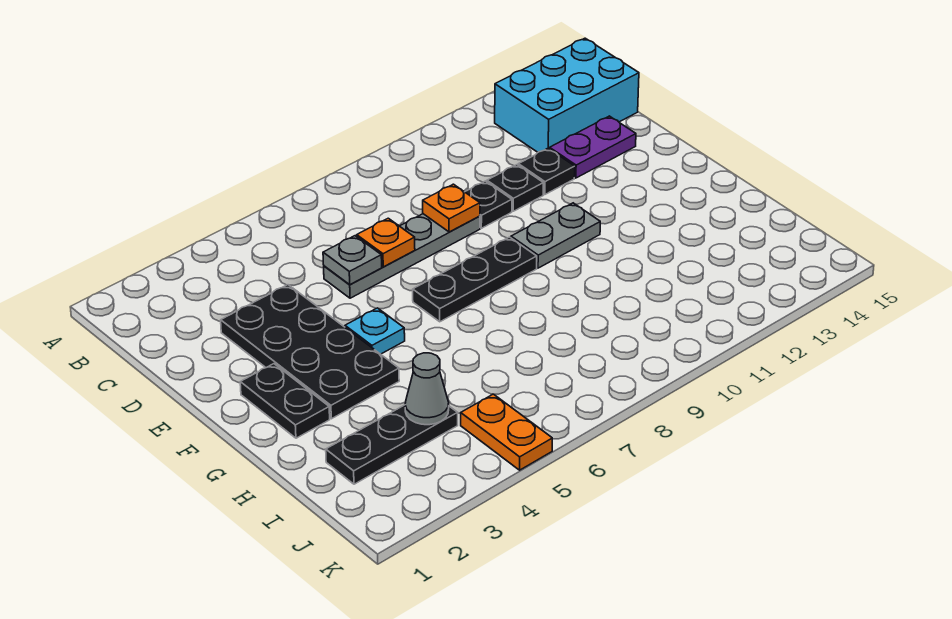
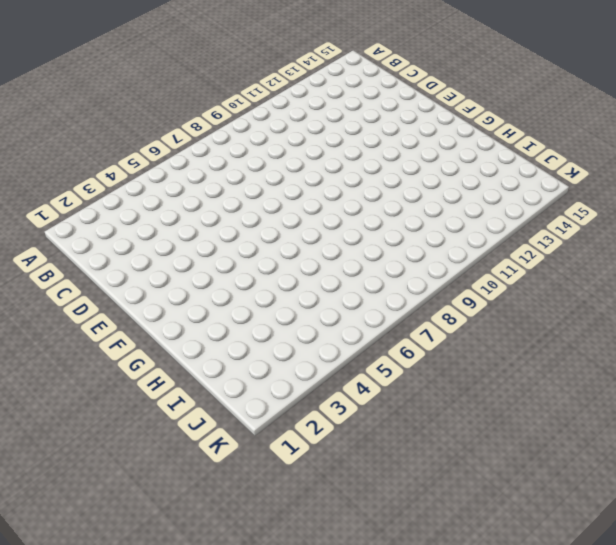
none -> cyan brick B13:C15 level 1
none -> black plate D3:G4 level 1
none -> grey plate D6:D9 level 1

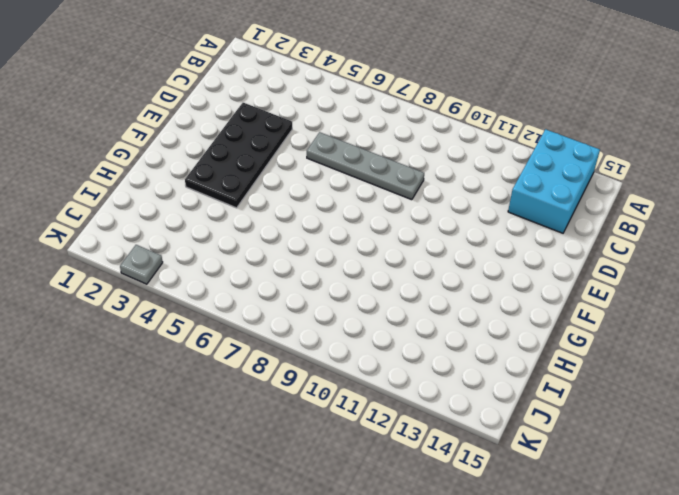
cyan brick A13:C14 level 1 -> cyan brick B13:C15 level 1
grey plate K3 level 1 -> grey plate D6 level 2
none -> black plate D10 level 1
none -> black plate D11 level 1
none -> black plate D12 level 1

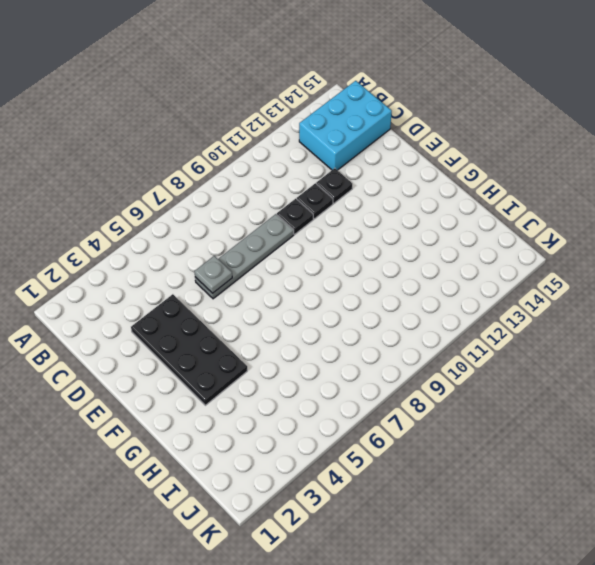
none -> purple plate D13:D14 level 1
none -> black plate F2:G2 level 1
none -> cyan plate F5 level 1

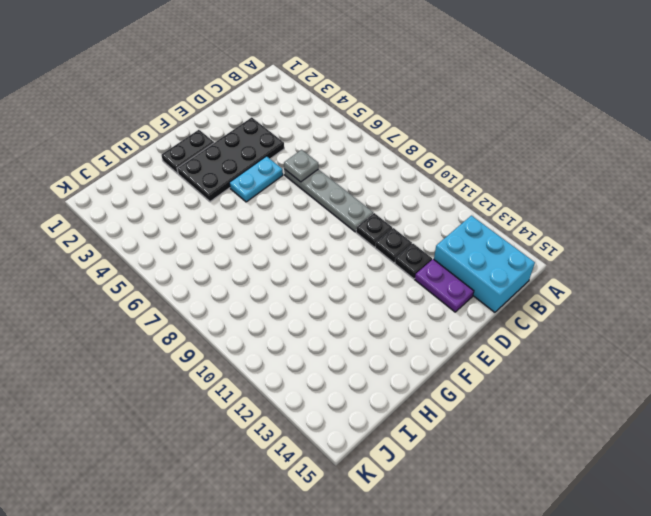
cyan plate E5:F5 level 1 -> cyan plate F5 level 1
none -> black plate F7:F9 level 1
none -> grey plate F10:F11 level 1
none -> black plate I2:I4 level 1

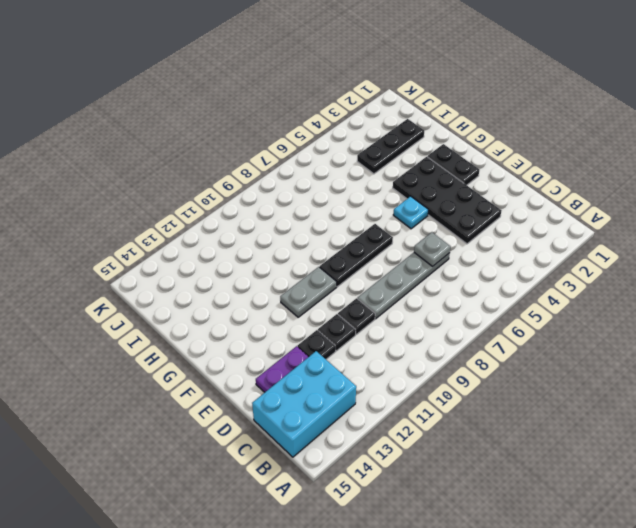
none -> orange plate J5:K5 level 1
none -> orange plate D7 level 2
none -> orange plate D9 level 2

